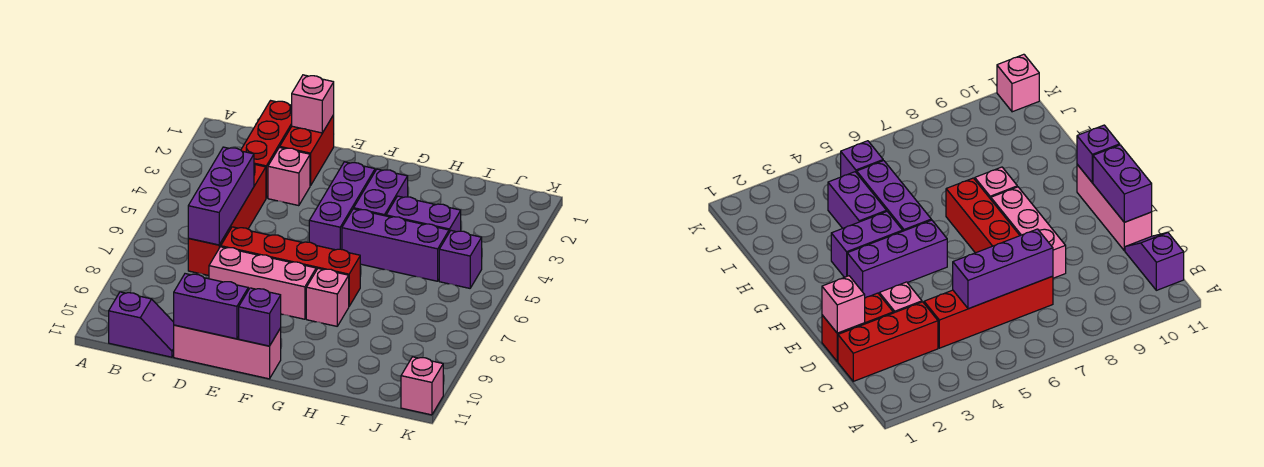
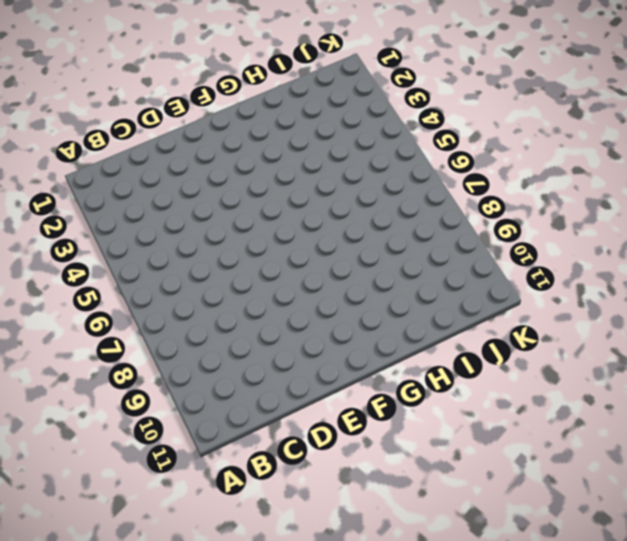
none -> purple slope B11:C11 level 1 top B
none -> red brick C1:C3 level 1
none -> red brick C4:C7 level 1

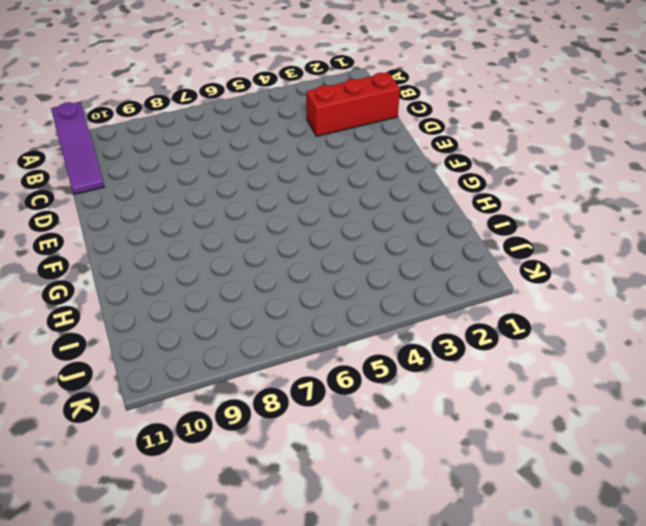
purple slope A11:C11 level 1 top A -> purple slope B11:C11 level 1 top B
none -> red brick C4:C7 level 1
none -> red brick D1:D2 level 1
none -> pink brick D3 level 1

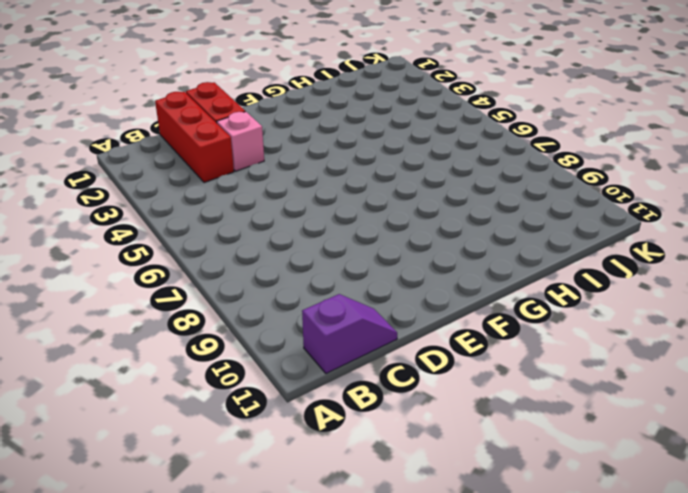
none -> red brick C4:C7 level 1
none -> red brick D7:G7 level 1
none -> pink brick D8:F8 level 1

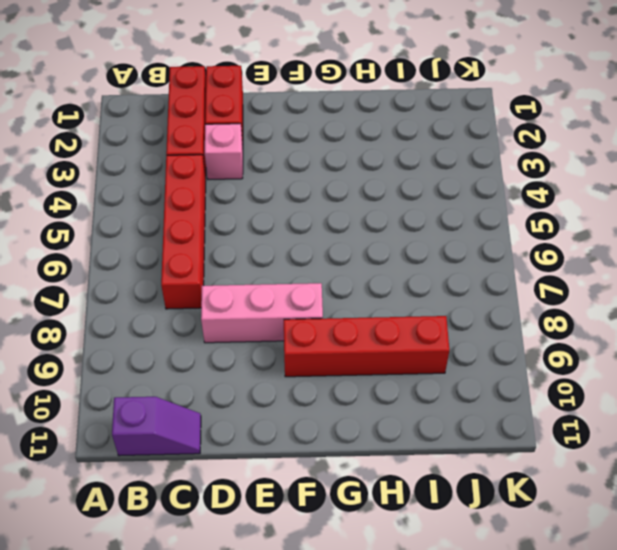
red brick F9:I9 level 1 -> red brick D7:G7 level 1
none -> pink brick D11:F11 level 1
none -> purple brick F3:F5 level 1
none -> purple brick G3:G4 level 1

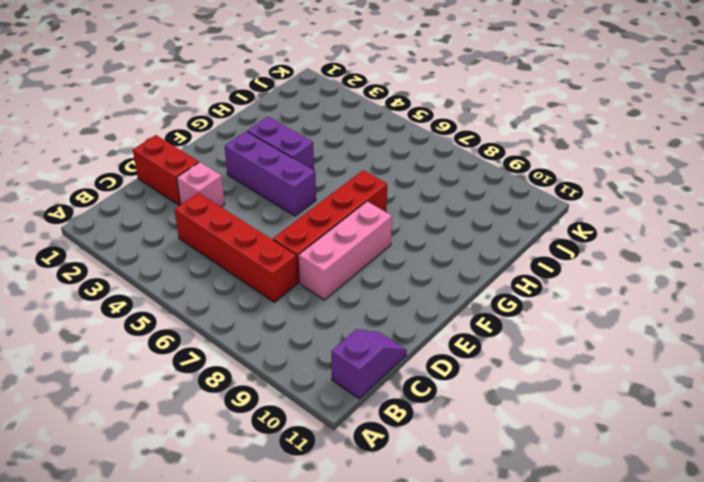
none -> red brick C1:C3 level 1
none -> pink brick D11:F11 level 1
none -> purple brick G5:I5 level 1

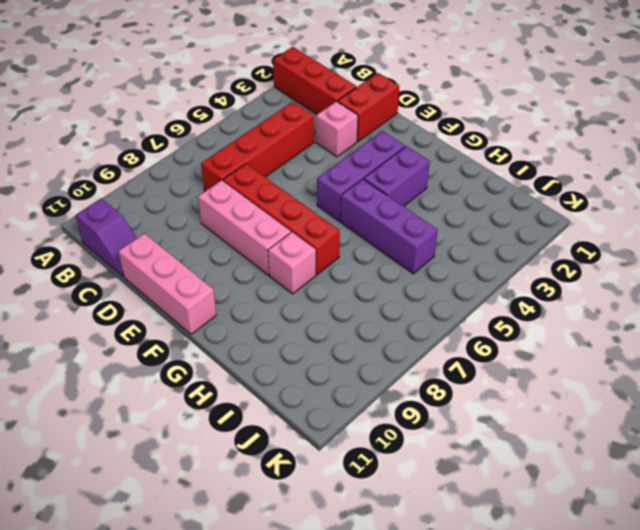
red brick A2:C2 level 1 -> red brick C1:C3 level 1
none -> purple brick H4:I4 level 1
none -> purple brick J5 level 1
none -> pink brick K11 level 1

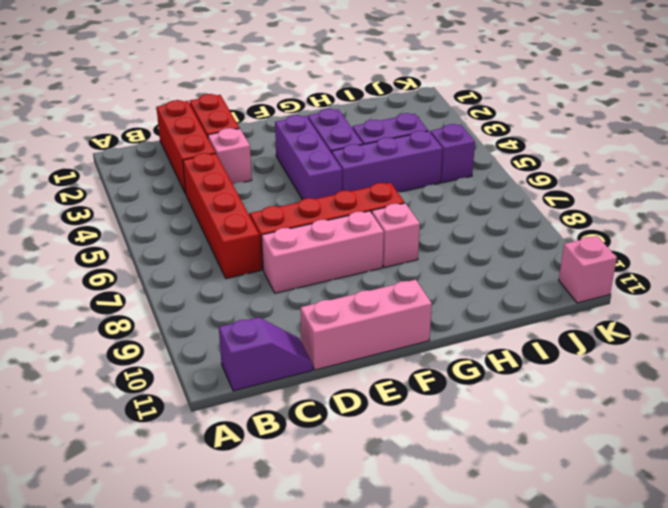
none -> purple brick C5:C7 level 2
none -> pink brick D1 level 2
none -> purple brick D11:E11 level 2

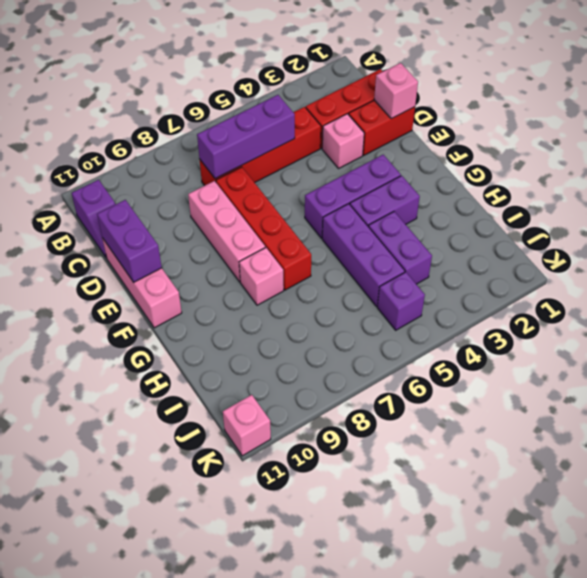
none -> purple brick F11 level 2

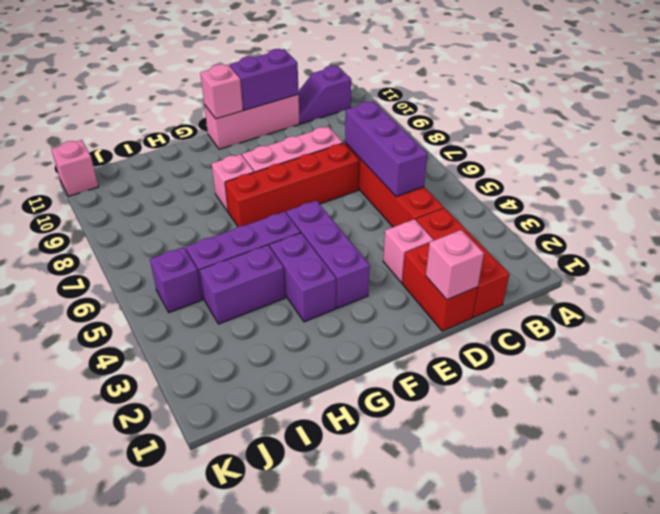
pink brick F11 level 2 -> purple brick F11 level 2

